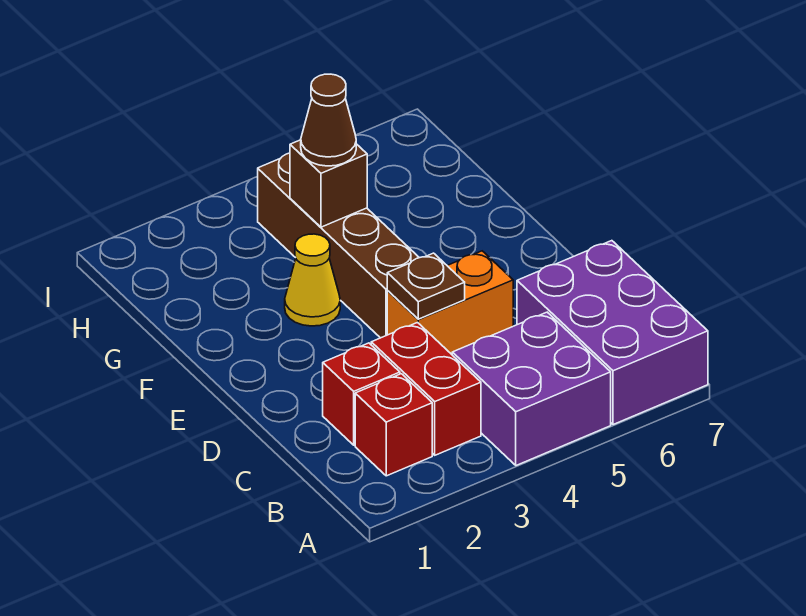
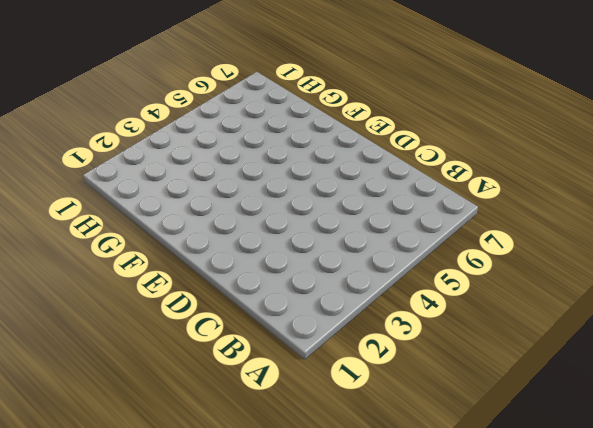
none -> purple brick A4:B5 level 1
none -> purple brick A6:C7 level 1

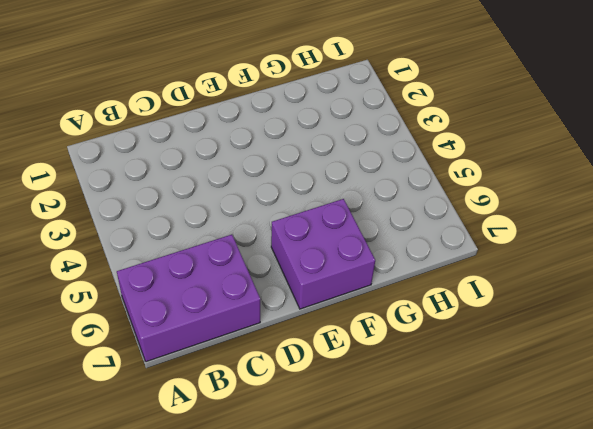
purple brick E6:F7 level 1 -> purple brick A4:B5 level 1
none -> red brick B2 level 1
none -> red brick B3:C3 level 1

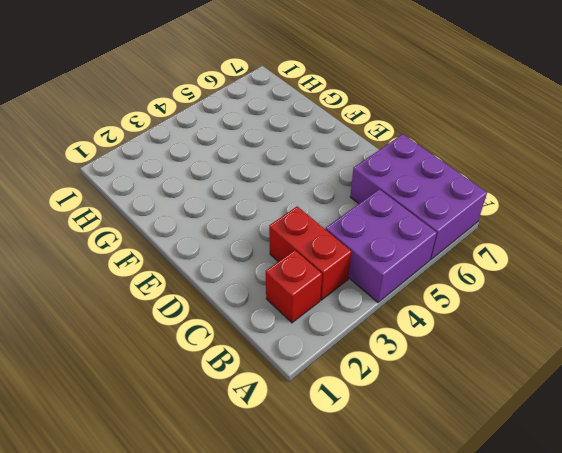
none -> red brick C2 level 1
none -> orange brick D4:D5 level 1

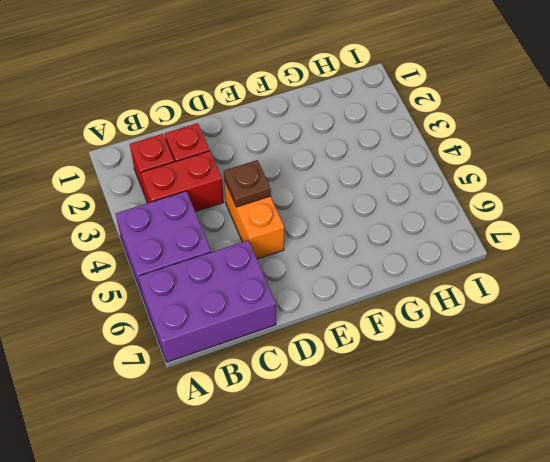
none -> brown brick E4:H4 level 1
none -> yellow cone F3 level 1

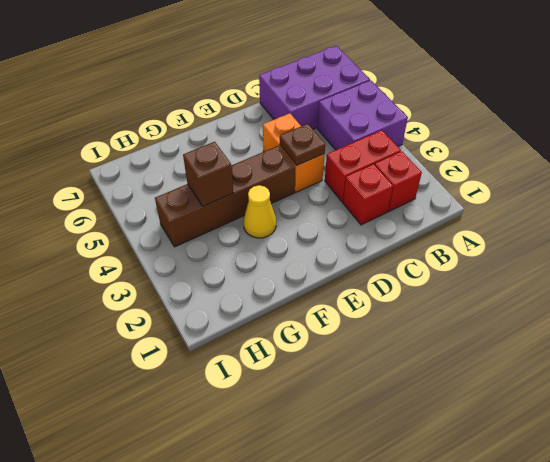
none -> brown cone G4 level 3

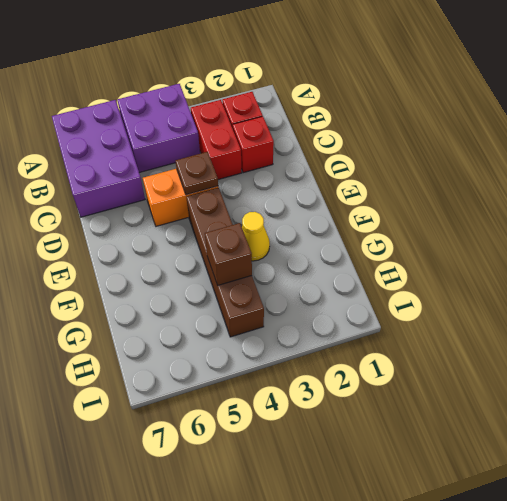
none -> brown cone G4 level 3

